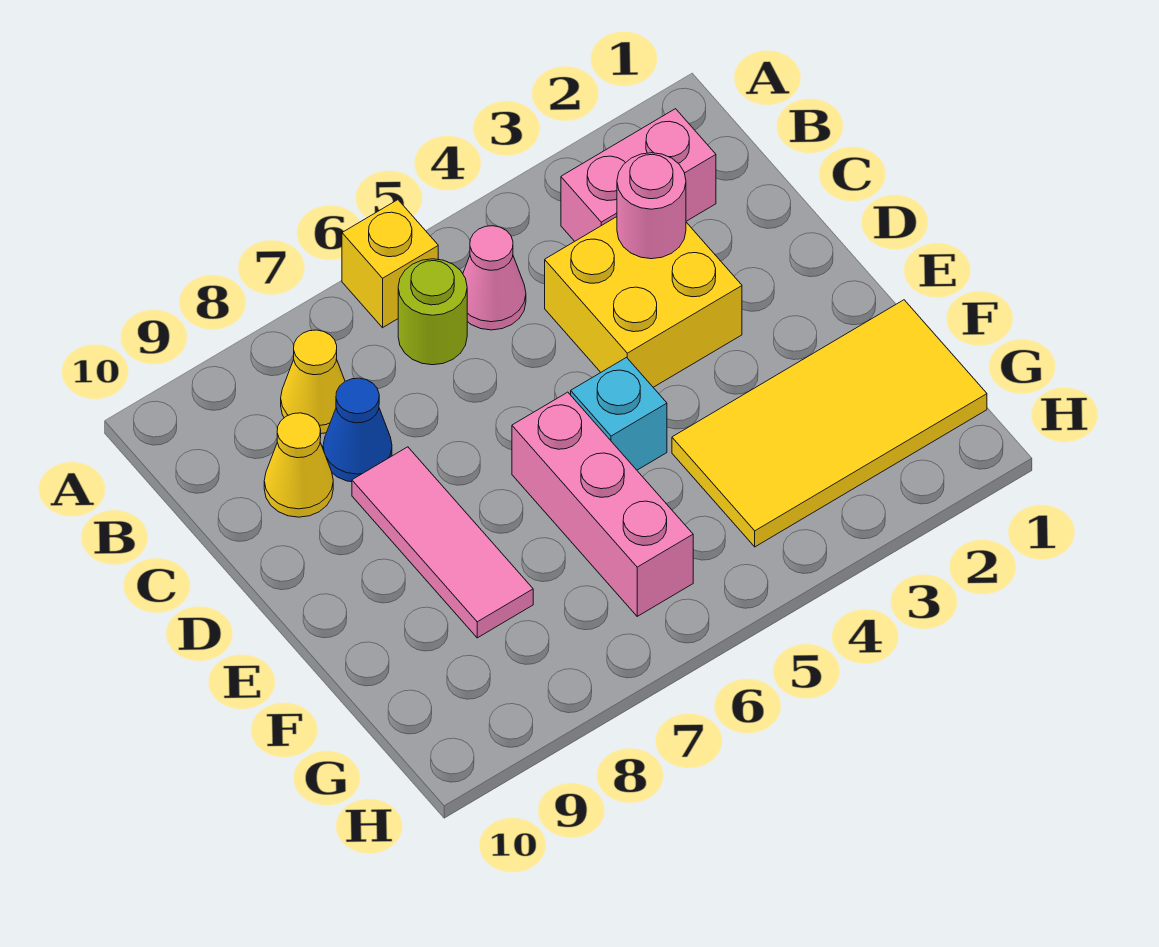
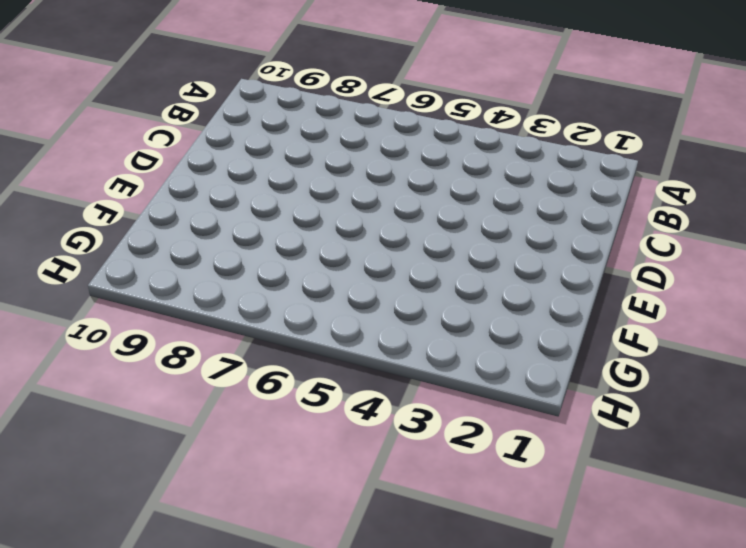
none -> yellow brick A6 level 1
none -> pink brick B2:B3 level 1
none -> pink cone B5 level 1

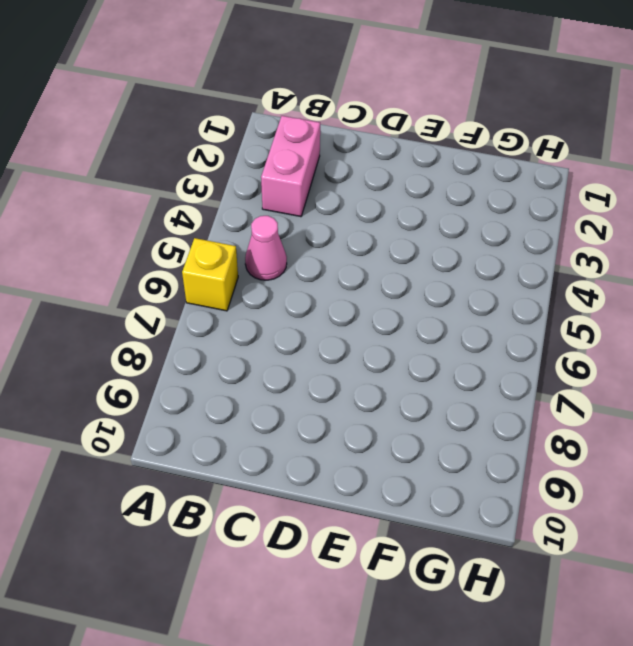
none -> lime round brick B6 level 1
none -> yellow cone B8 level 1
none -> yellow brick C3:D4 level 1

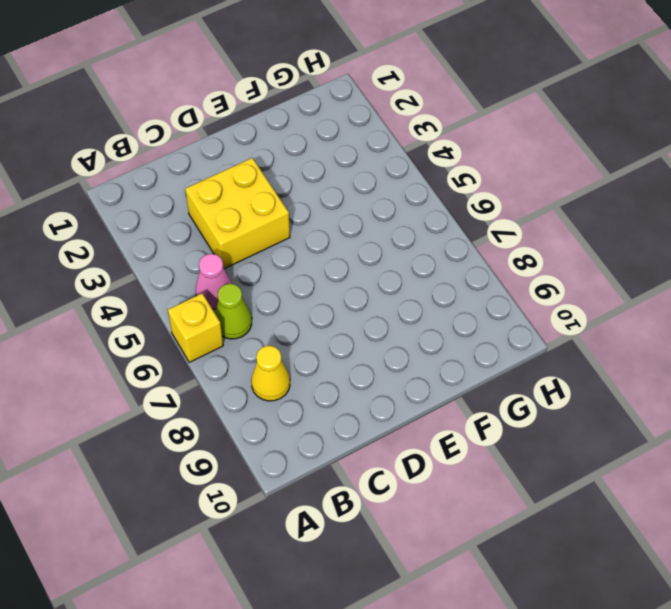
lime cone B6 level 1 -> lime round brick B6 level 1
none -> pink brick B2:B3 level 1
none -> blue cone C8 level 1
none -> yellow cone C9 level 1

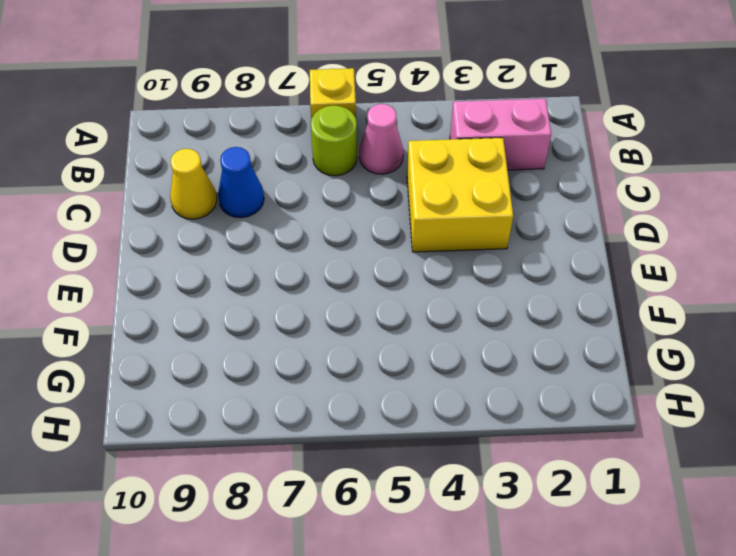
none -> yellow cone B8 level 1
none -> pink tile D8:F8 level 1
none -> cyan brick E5 level 1

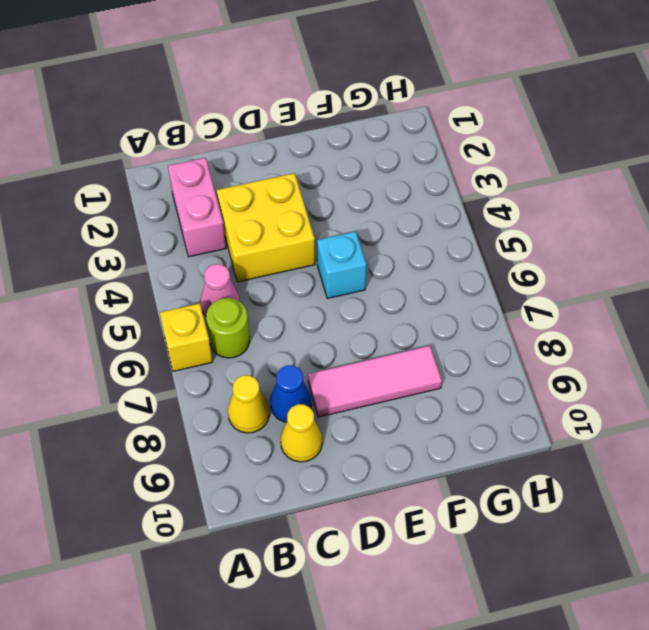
none -> pink brick E6:G6 level 1
none -> yellow tile F1:G4 level 1
none -> pink round brick C3 level 2

